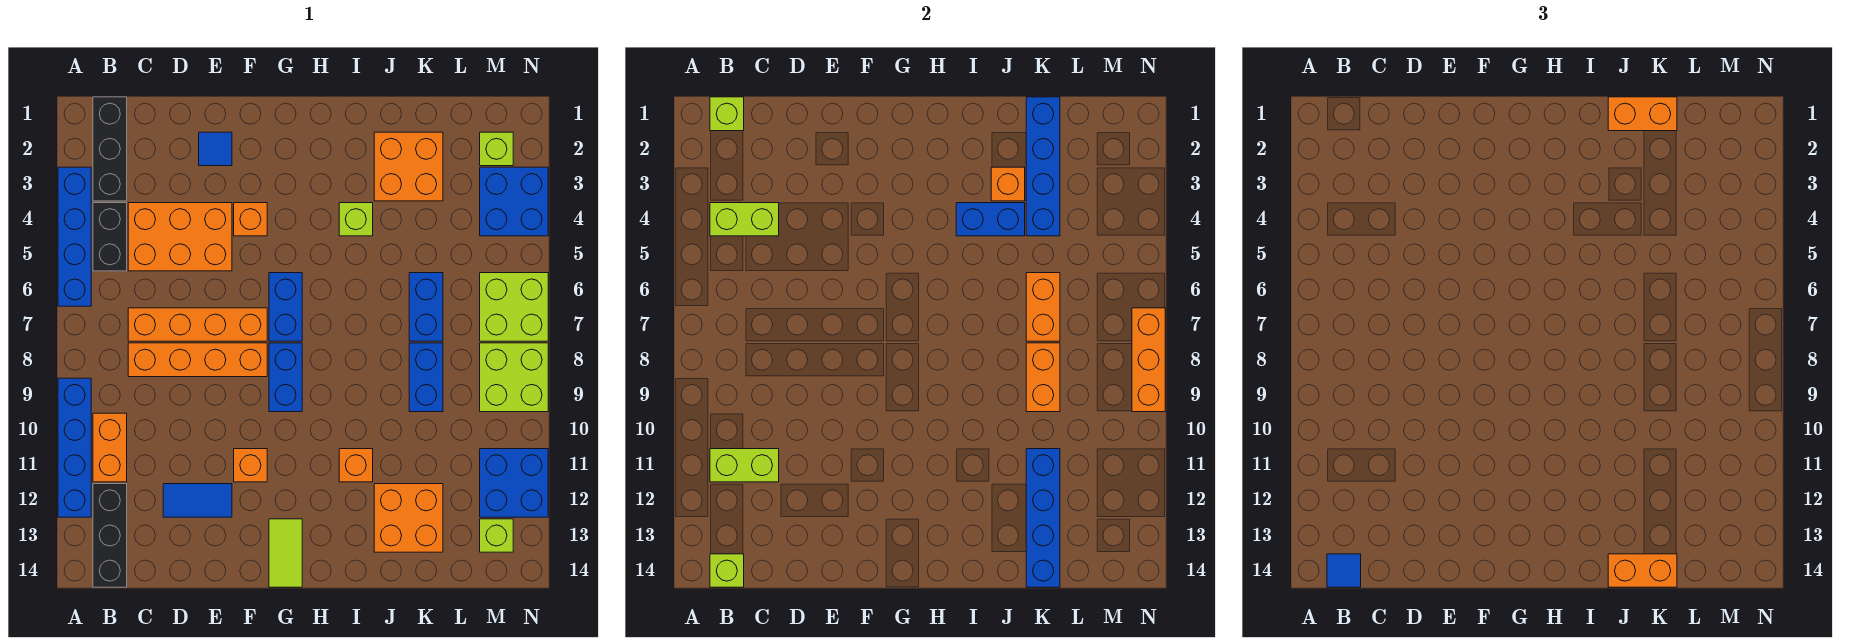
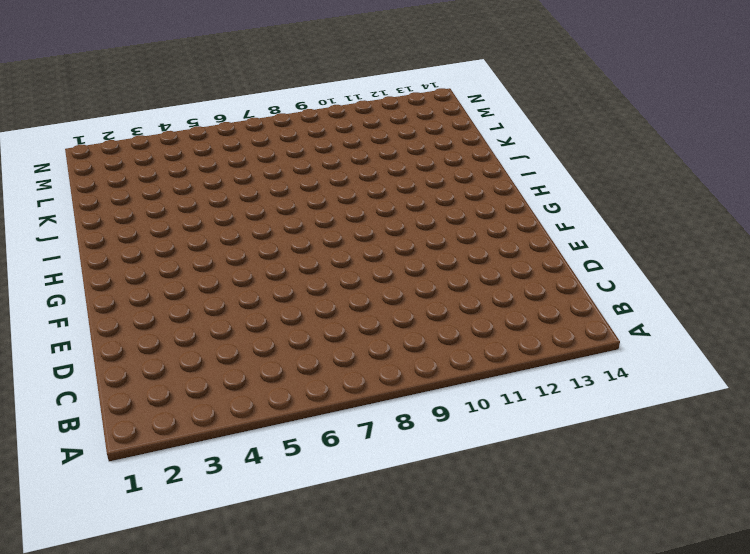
none -> blue brick A3:A6 level 1
none -> blue brick A9:A12 level 1
none -> black brick B1:B3 level 1
none -> black brick B4:B5 level 1

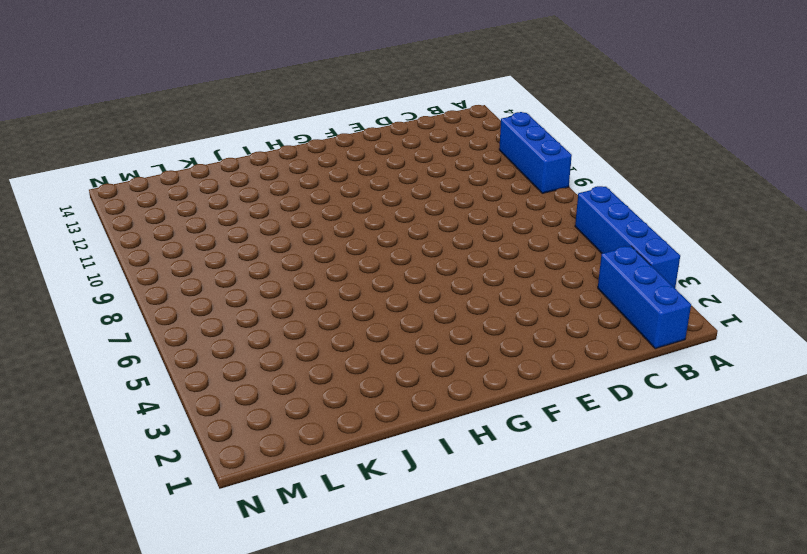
blue brick A9:A11 level 1 -> blue brick A9:A12 level 1
blue brick B1:B3 level 1 -> black brick B1:B3 level 1
none -> black brick B4:B5 level 1
none -> orange brick B10:B11 level 1
none -> black brick B12:B14 level 1
none -> orange brick C4:E5 level 1

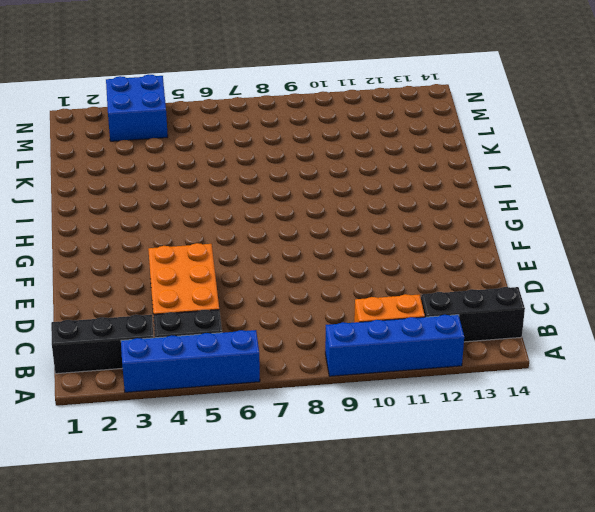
none -> orange brick C7:F7 level 1
none -> orange brick C8:F8 level 1
none -> blue tile D12:E12 level 1
none -> blue tile E2 level 1

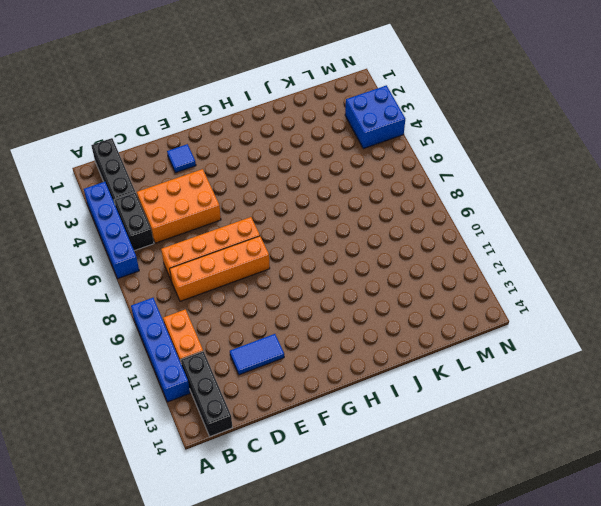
none -> orange brick F4 level 1
none -> orange brick F11 level 1
none -> blue brick G6:G7 level 1
none -> blue brick G8:G9 level 1

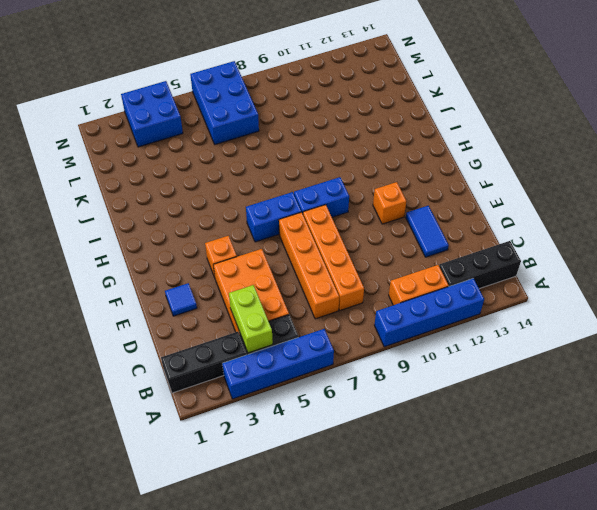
blue brick L6:N7 level 1 -> lime brick M6:N7 level 1
none -> lime tile G13:G14 level 1
none -> lime brick I4 level 1
none -> orange brick I11 level 1
none -> orange brick J2:K3 level 1

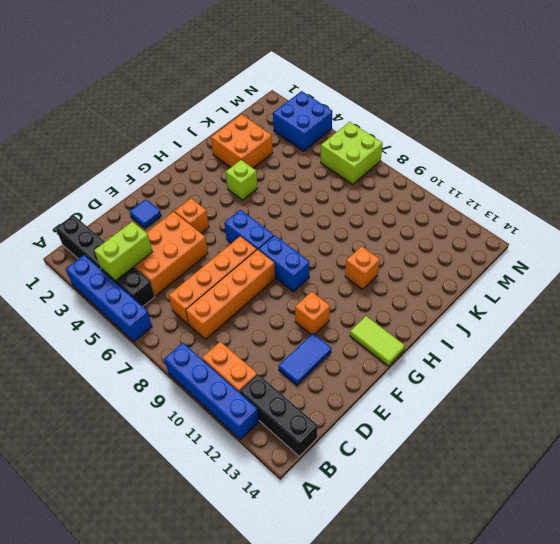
none -> orange brick J12:K13 level 1
none -> blue brick K6:K7 level 1
none -> blue brick K8:K9 level 1
none -> lime brick M2 level 1

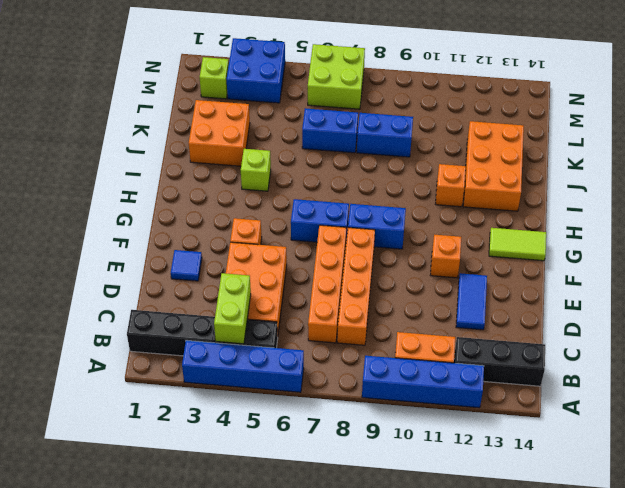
orange brick I12:K13 level 1 -> orange brick J12:K13 level 1
none -> lime brick M8:N9 level 1
none -> blue brick M11:N12 level 1
none -> lime brick M13 level 1
none -> lime brick B1 level 2

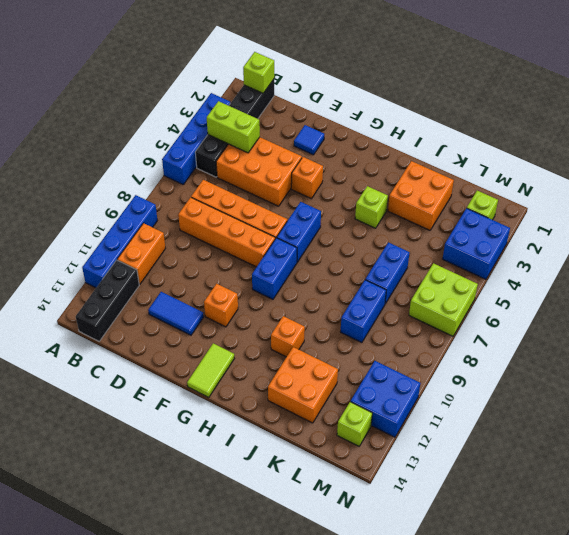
none -> lime brick M8:N9 level 1
none -> lime brick B11:C11 level 2
none -> lime brick B14 level 2
none -> blue brick I4:J4 level 2

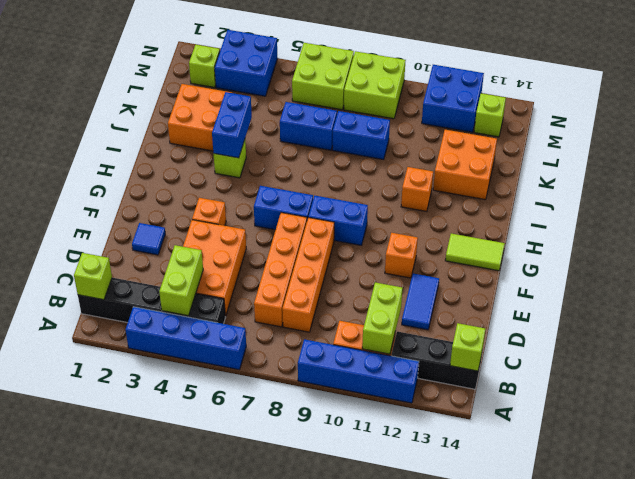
none -> orange brick J3 level 2
none -> blue brick K1:K4 level 2
none -> orange brick K6:K7 level 2
none -> orange brick K8:K9 level 2

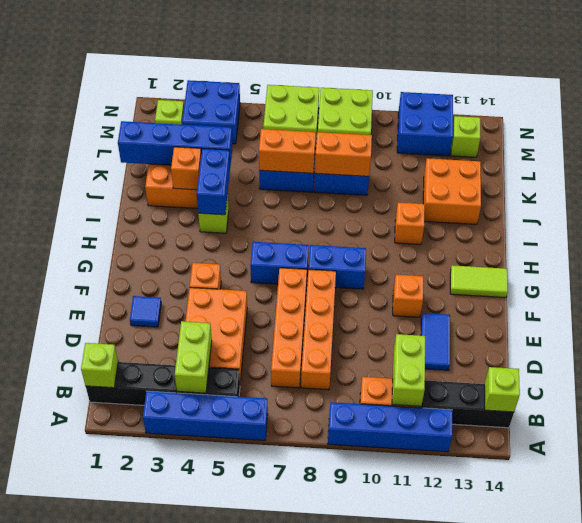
none -> blue brick K11:K14 level 2
none -> orange brick N7:N9 level 2
none -> blue tile B14 level 3
none -> orange brick J1:K1 level 3

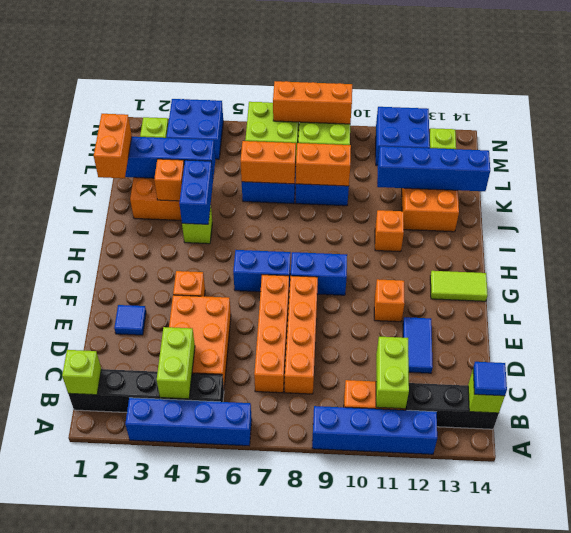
none -> orange brick J14:K14 level 3

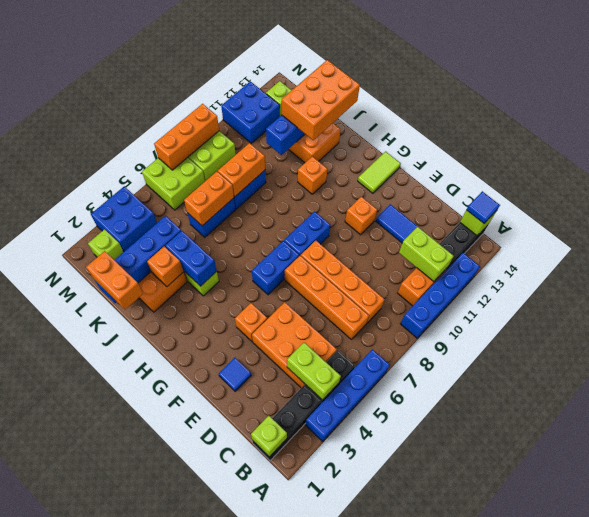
orange brick J12:K14 level 3 -> orange brick J14:K14 level 3

